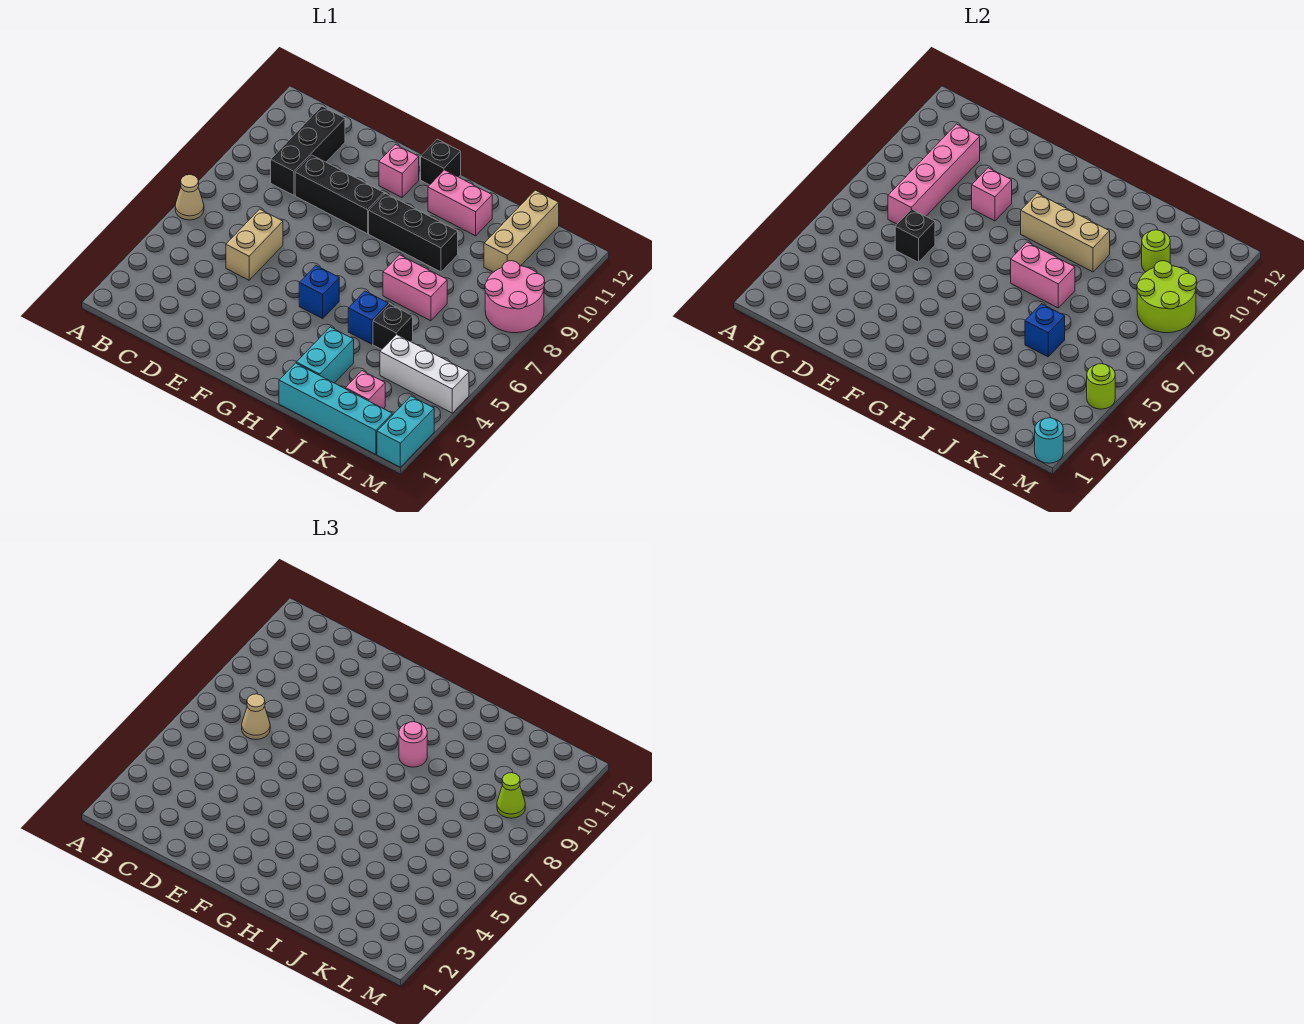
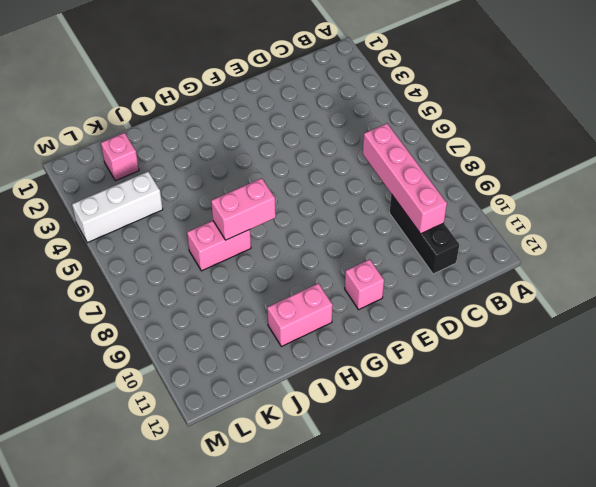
none -> tan cone A6 level 1
none -> tan brick D5:D6 level 1
none -> black brick D9:F9 level 1
none -> blue brick G5 level 1

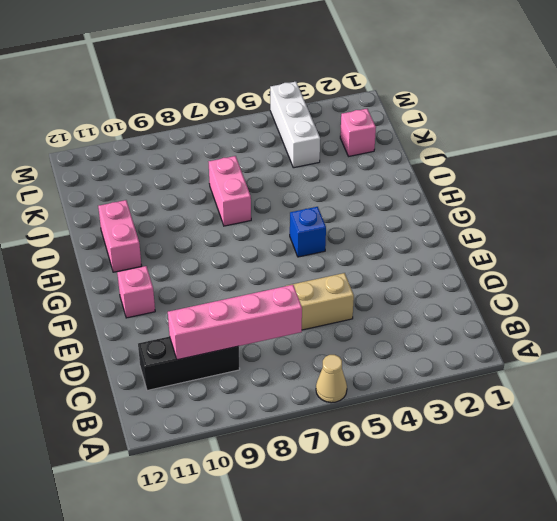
none -> black brick D9:F9 level 1
none -> black brick G9:I9 level 1
none -> black brick G12 level 1
none -> cyan brick I1:L1 level 1

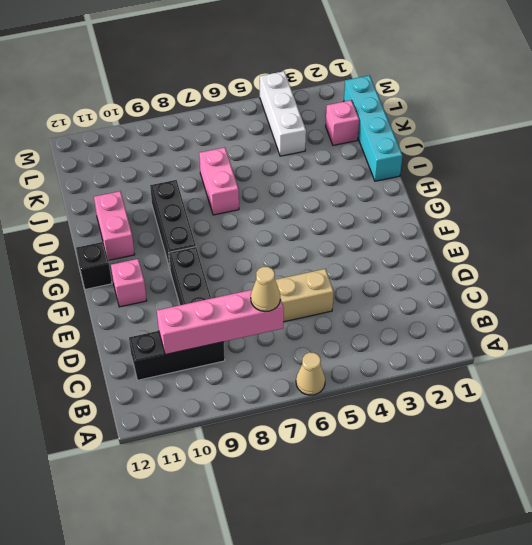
none -> blue brick G5 level 1
none -> cyan brick I2:I3 level 1
none -> blue brick I5 level 1
none -> black brick J5 level 1

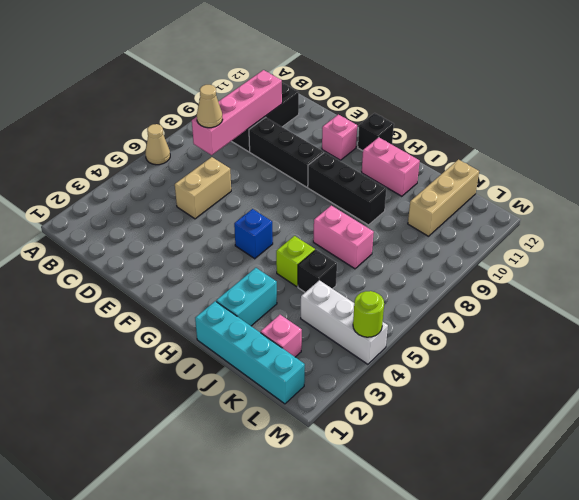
lime brick I5 level 1 -> blue brick I5 level 1
none -> pink round brick L8:M9 level 1
none -> cyan brick M1:M2 level 1
none -> black brick D6 level 2
none -> pink brick E9 level 2

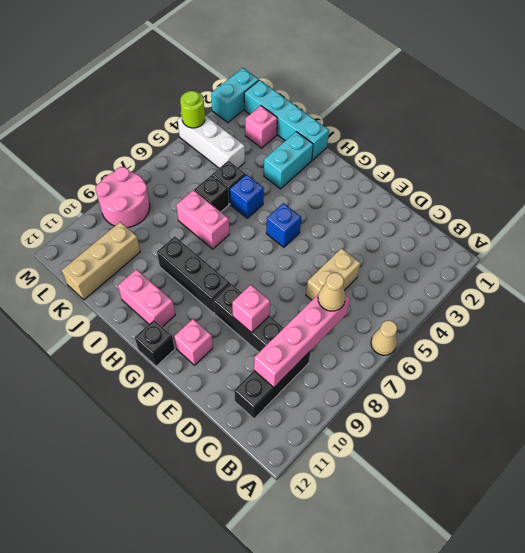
black brick J6 level 1 -> black brick D6 level 2
none -> tan brick G9:I9 level 2
none -> pink brick H7:I7 level 2
none -> blue brick J5 level 2
none -> lime round brick K10 level 2

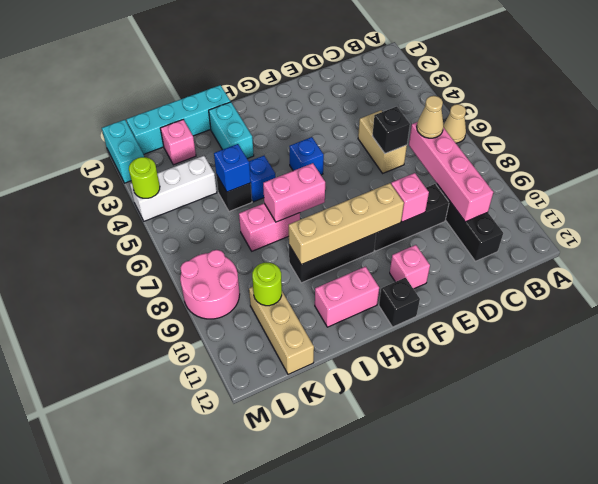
tan brick F9:I9 level 2 -> tan brick G9:I9 level 2
none -> lime round brick L8:M9 level 2
none -> cyan round brick M1 level 2
none -> pink round brick H9 level 3
none -> lime cone L9 level 3

